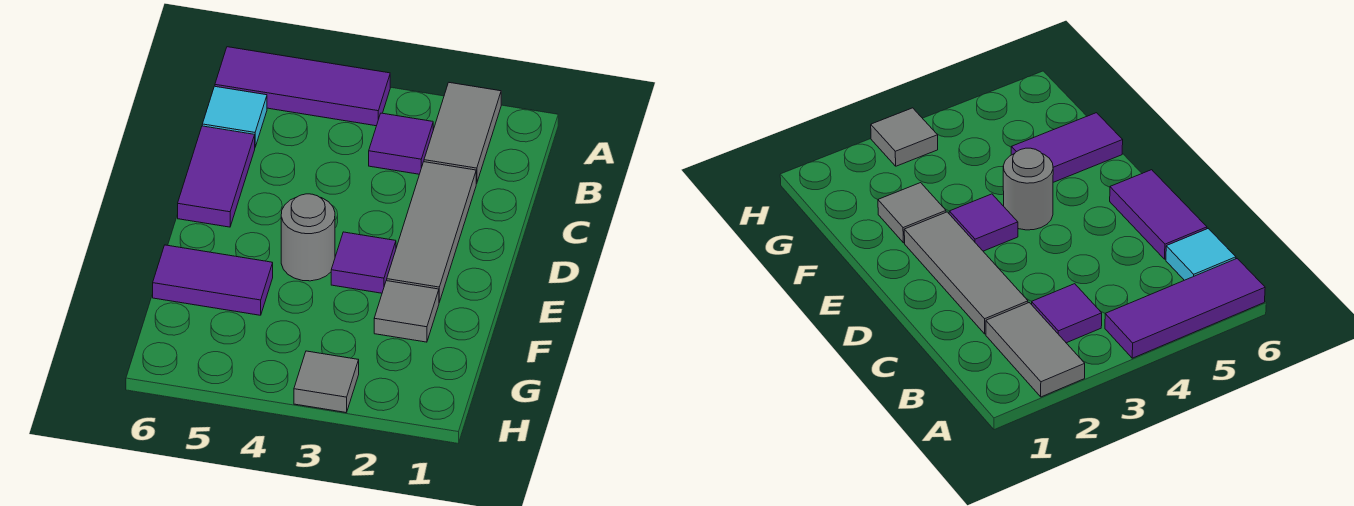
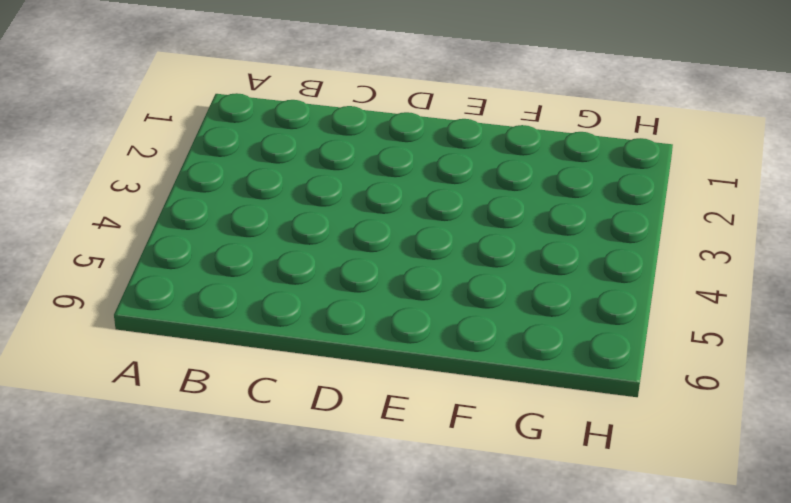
none -> grey tile A2:B2 level 1
none -> purple tile A4:A6 level 1

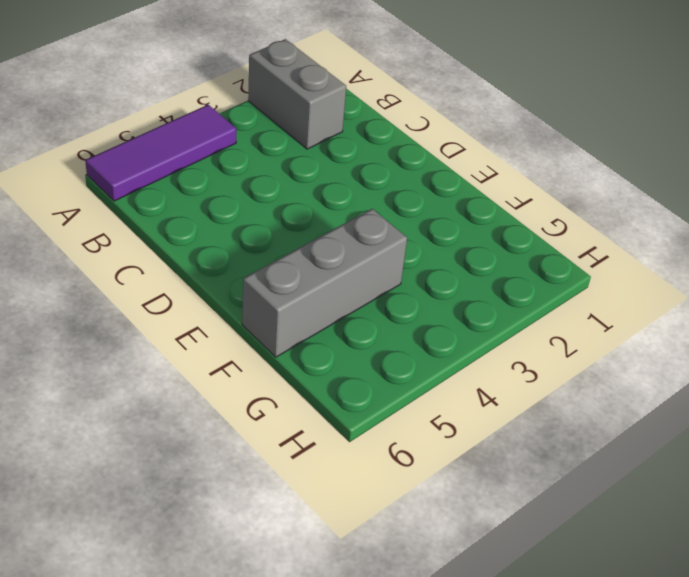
grey brick A2:B2 level 1 -> grey tile A2:B2 level 1
grey brick F4:F6 level 1 -> purple tile F5:F6 level 1
none -> purple tile B3 level 1
none -> cyan tile B6 level 1

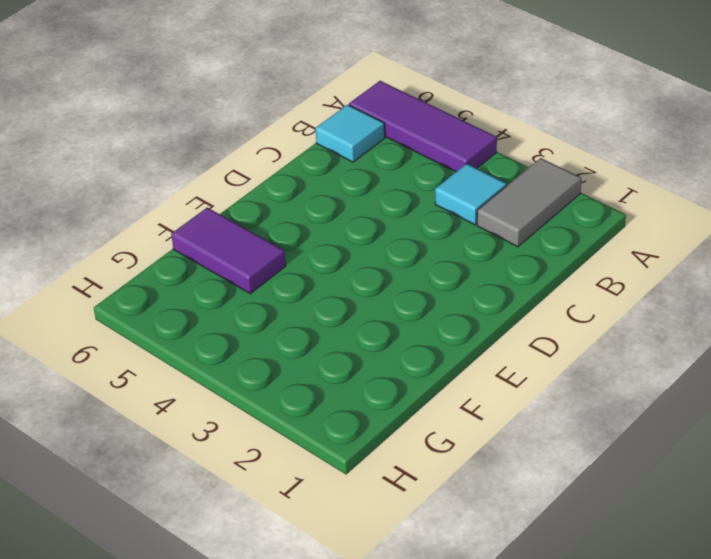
cyan tile B3 level 1 -> purple tile B3 level 1
none -> grey tile C2:E2 level 1
none -> purple tile C6:D6 level 1

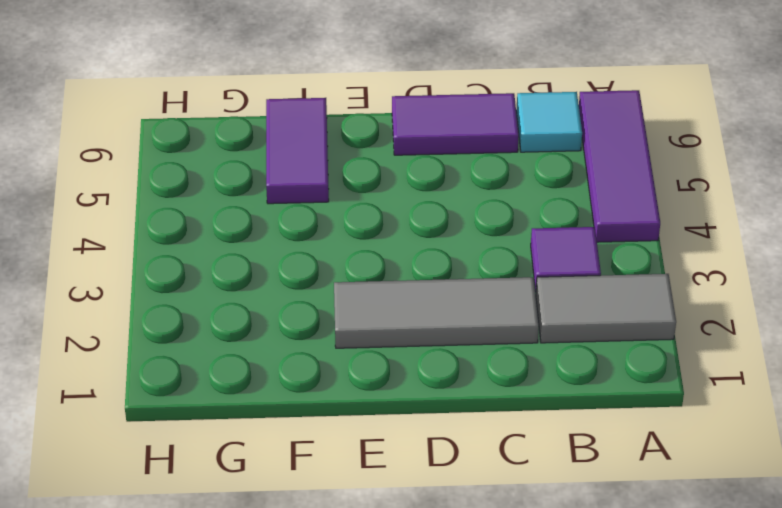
none -> purple tile E3 level 1
none -> grey round brick E4 level 1

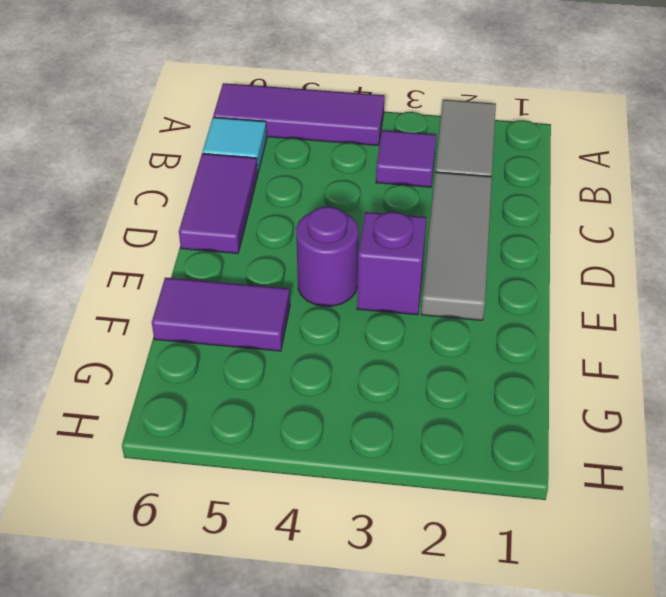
purple brick E3 level 1 -> purple tile E3 level 1
purple round brick E4 level 1 -> grey round brick E4 level 1
none -> grey tile F2 level 1
none -> grey tile H3 level 1

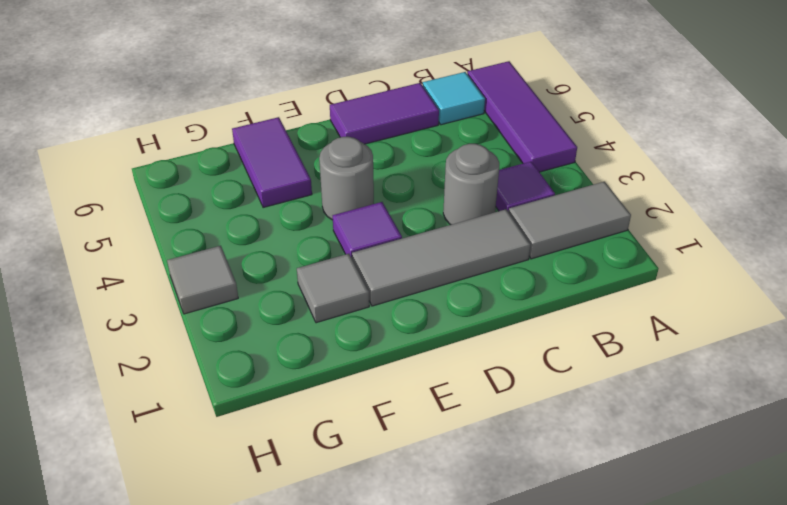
grey round brick C3 level 1 -> none

